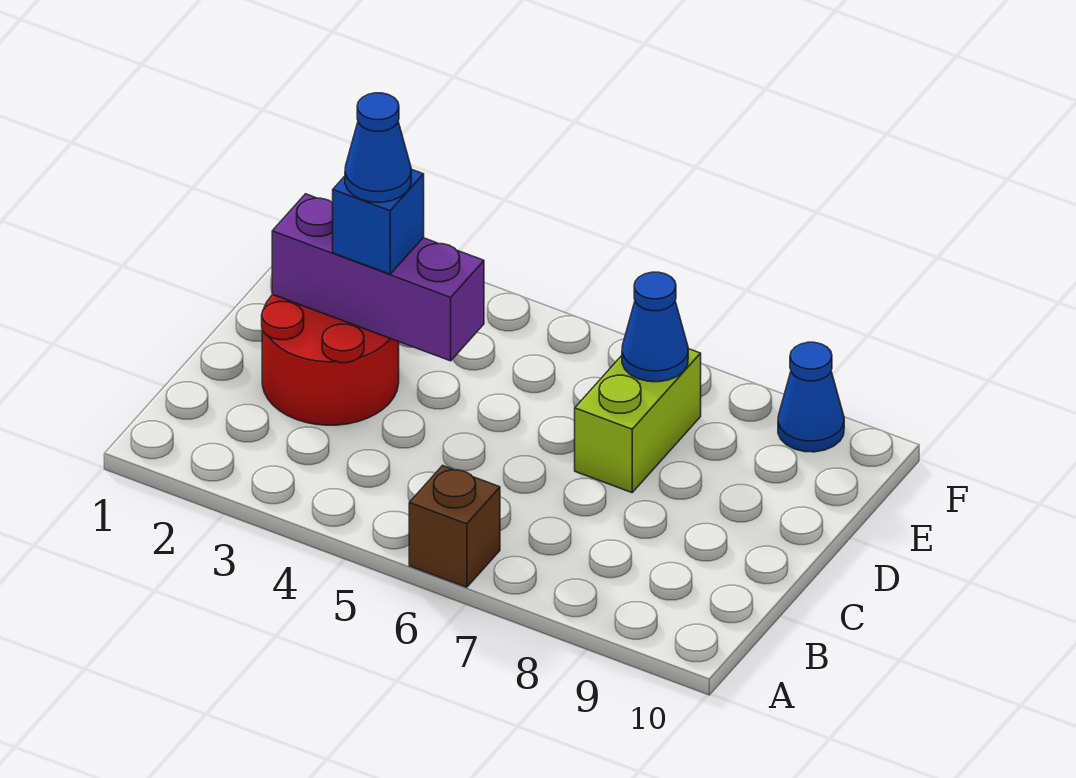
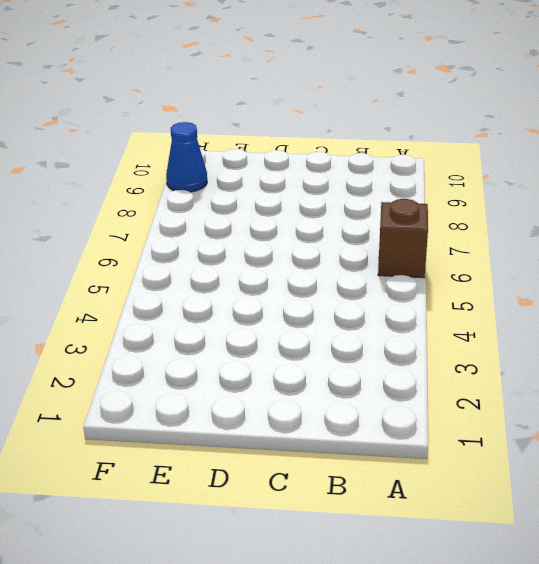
none -> red round brick C2:D3 level 1
none -> lime brick D7:E7 level 1

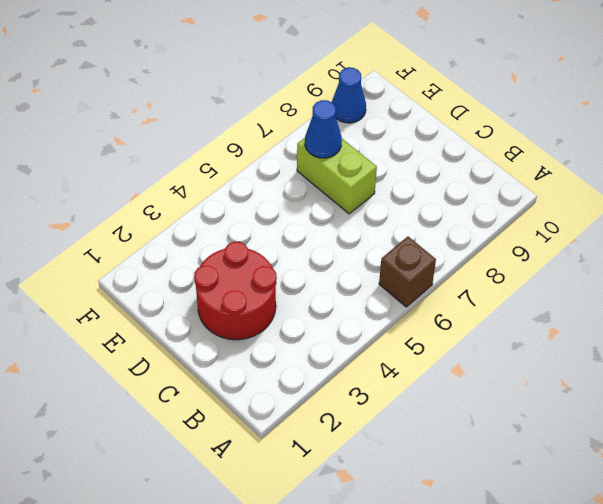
none -> purple brick D2:D4 level 2
none -> blue brick D3 level 3

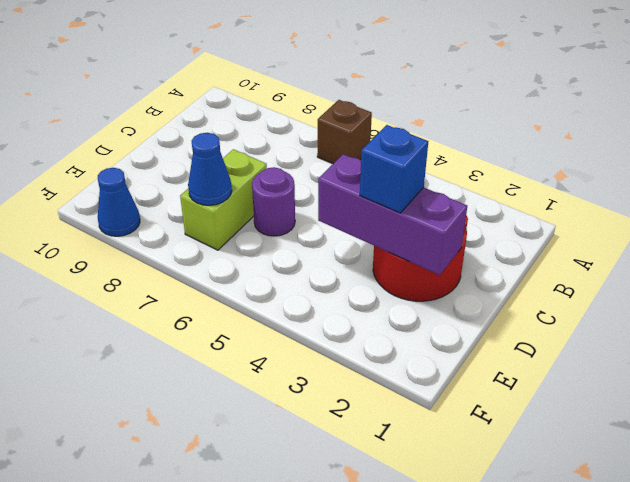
purple round brick D6 level 1 -> none
none -> blue cone D3 level 4

